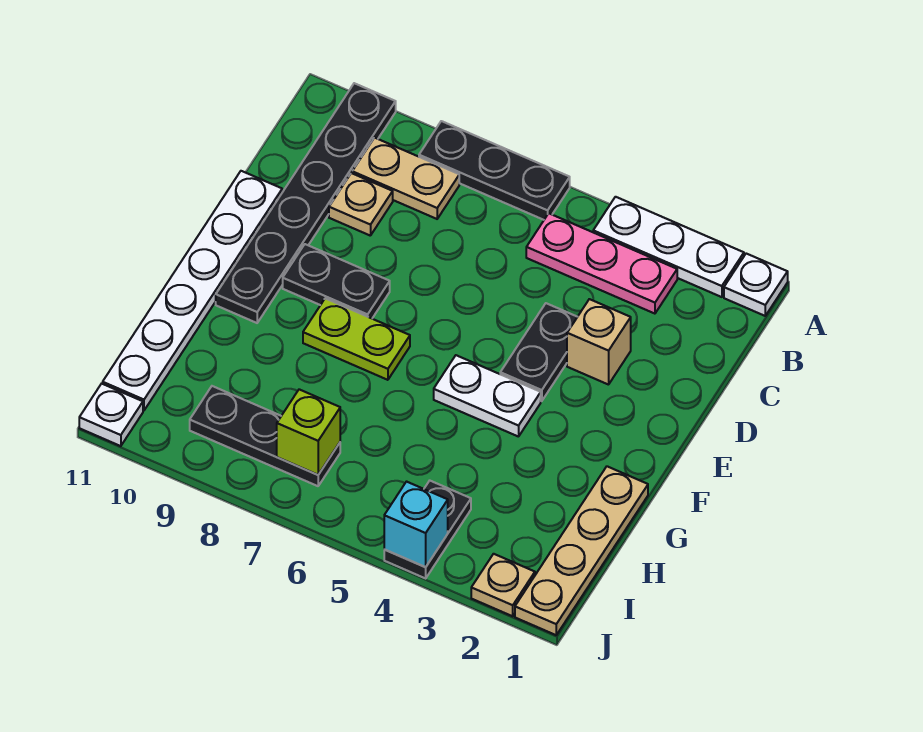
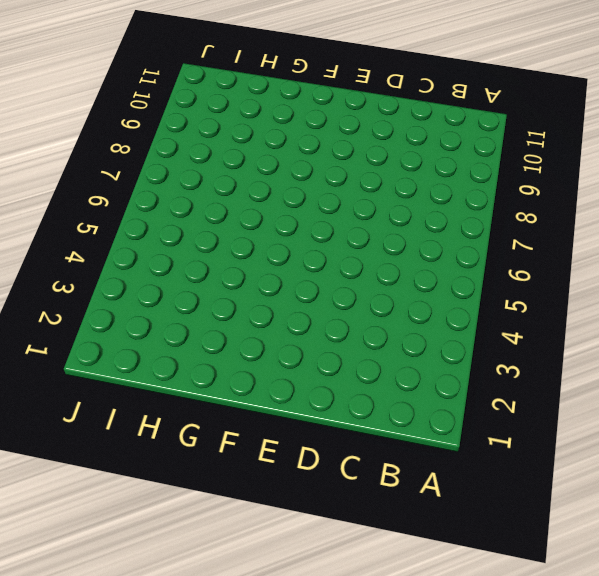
none -> white plate A1 level 1
none -> white plate A2:A4 level 1
none -> black plate A6:A8 level 1

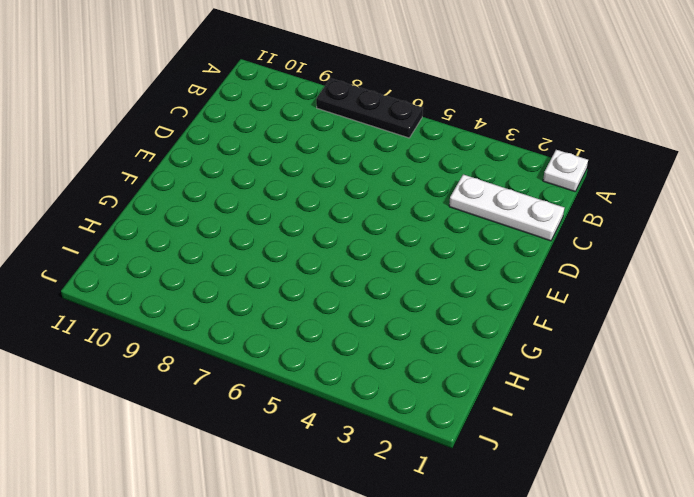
white plate C1:C3 level 1 -> white plate A2:A4 level 1
none -> black plate A10:F10 level 1
none -> pink plate B3:B5 level 1
none -> tan plate B8:B9 level 1

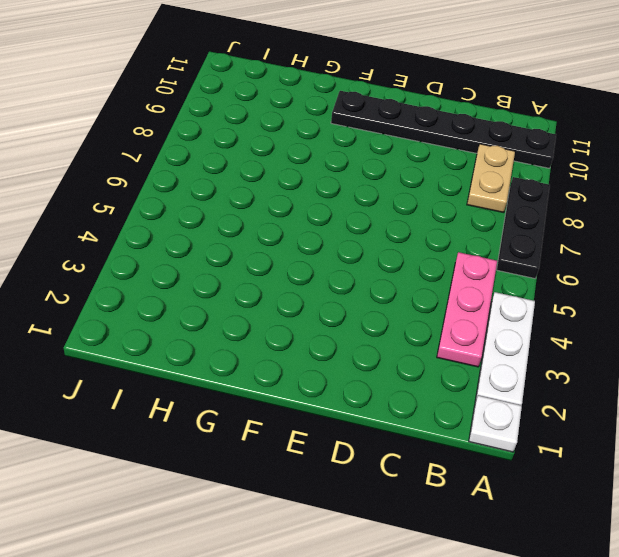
none -> tan plate C9 level 1
none -> tan brick D3 level 1
none -> black plate D4:E4 level 1

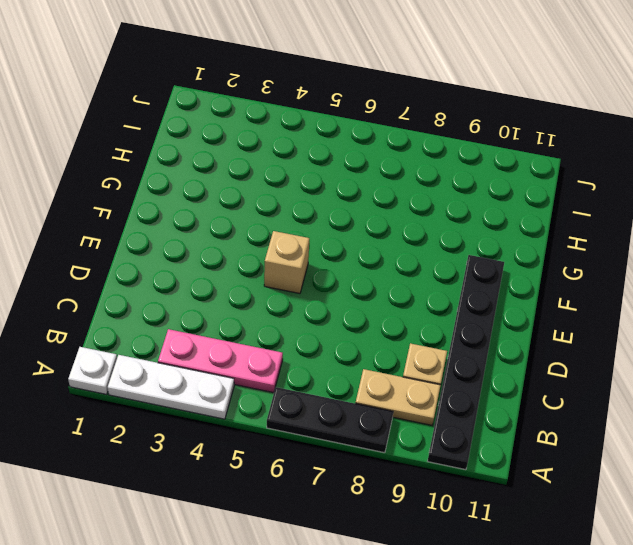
tan brick E5 level 1 -> tan brick D3 level 1
none -> black plate D4:E4 level 1
none -> white plate D11:I11 level 1
none -> black plate E8:E9 level 1

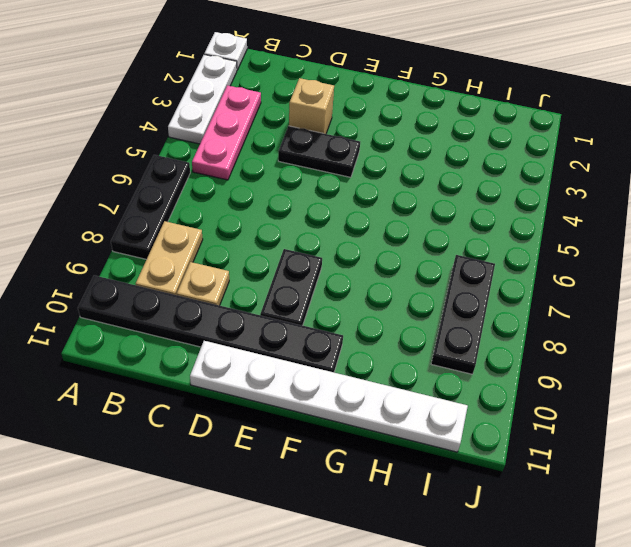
none -> white plate F4:F5 level 1
none -> lime plate F7:F8 level 1
none -> tan plate G1:J1 level 1

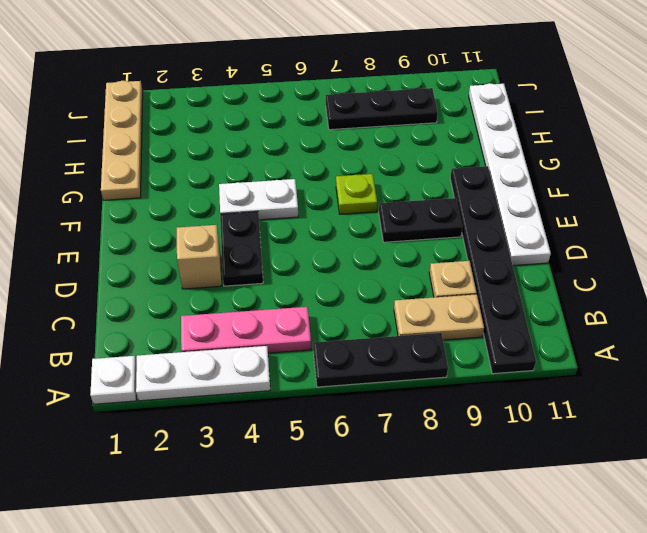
lime plate F7 level 1 -> lime plate F7:F8 level 1
none -> black plate I4:J4 level 1
none -> tan plate J2 level 1
none -> white plate J11 level 1

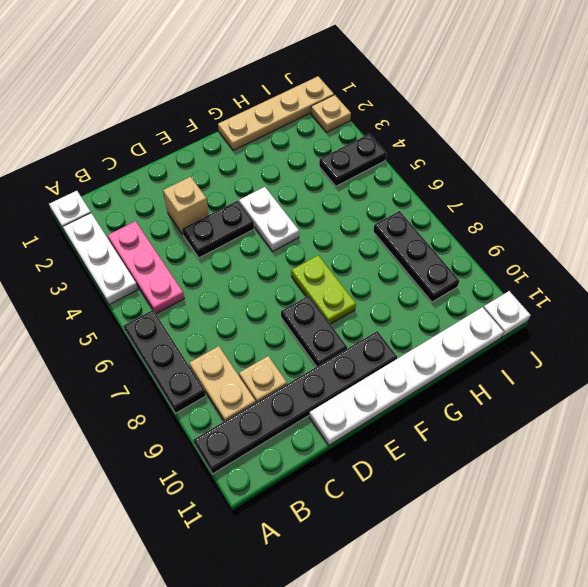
none -> lime brick I7 level 2
none -> cyan brick J4 level 2

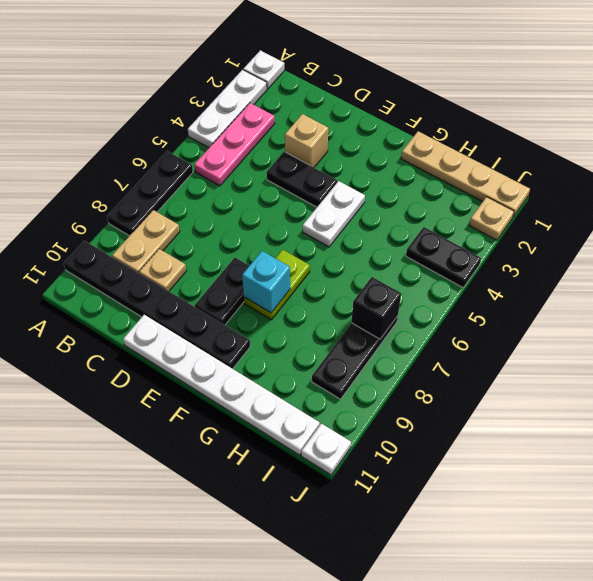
cyan brick F8 level 2 -> cyan brick J4 level 2
black brick I7 level 2 -> lime brick I7 level 2

